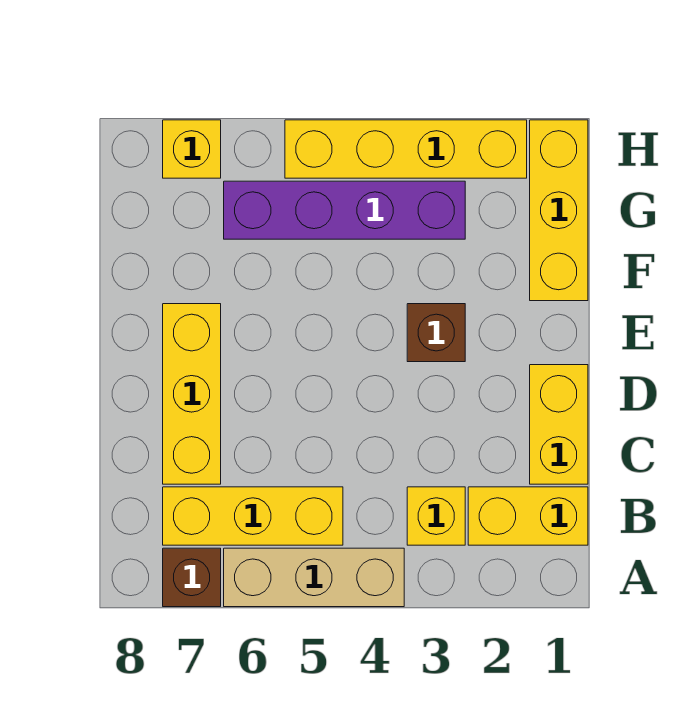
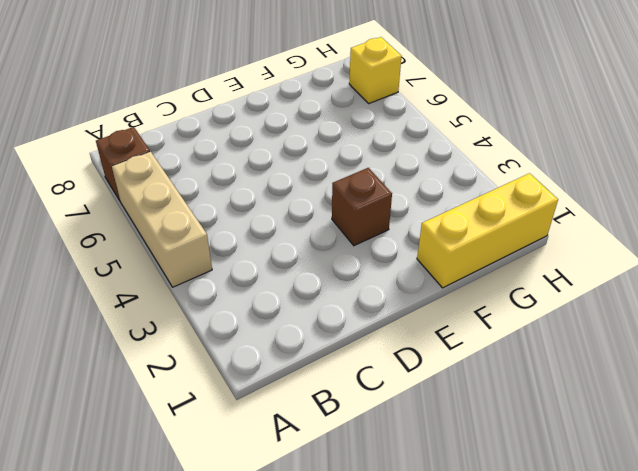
none -> yellow brick B1:B2 level 1
none -> yellow brick B3 level 1
none -> yellow brick B5:B7 level 1

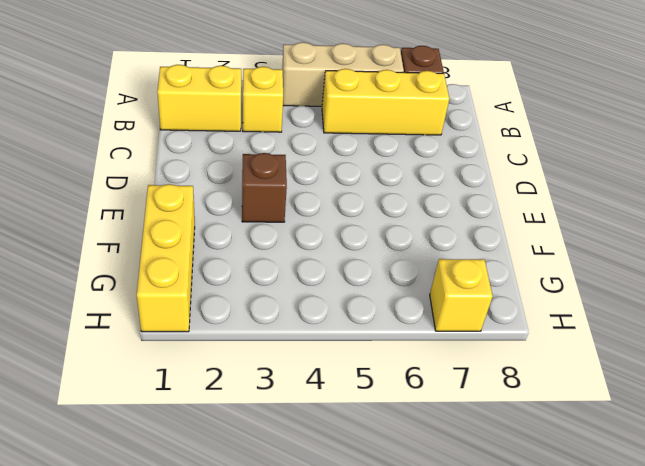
none -> yellow brick C1:D1 level 1
none -> yellow brick C7:E7 level 1
none -> purple brick G3:G6 level 1

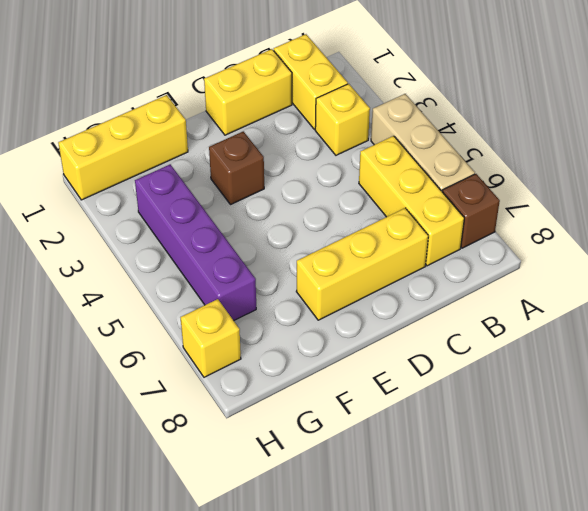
none -> yellow brick H2:H5 level 1

